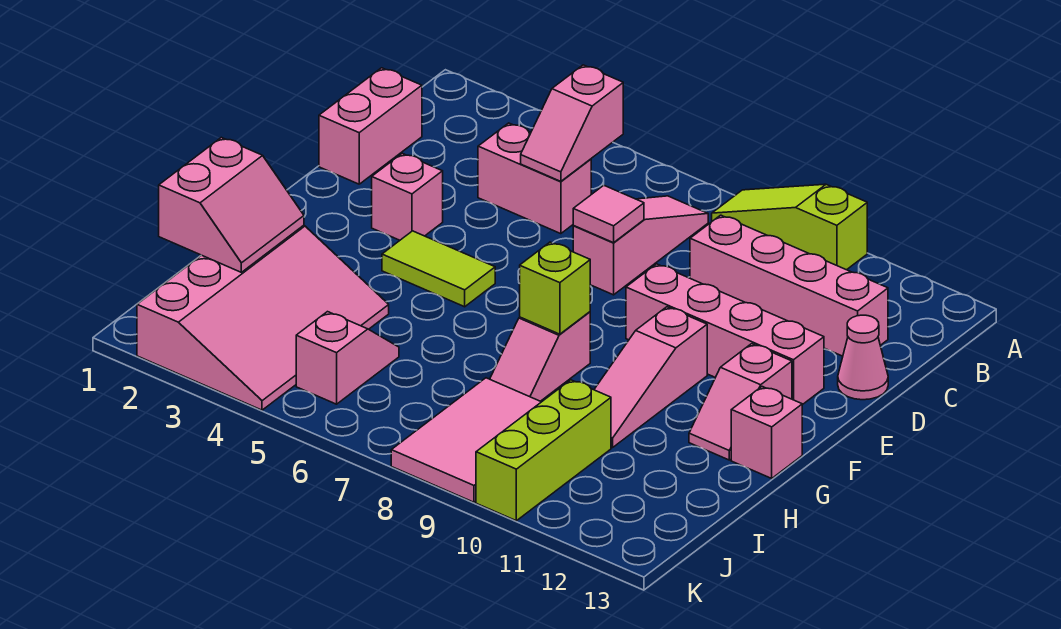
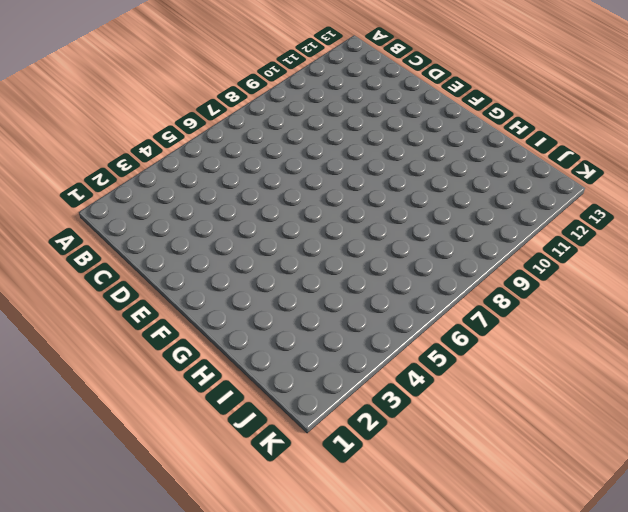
none -> lime slope A8:A10 level 1 top 10
none -> pink slope B7:D7 level 1 top D
none -> pink brick C1:D1 level 1

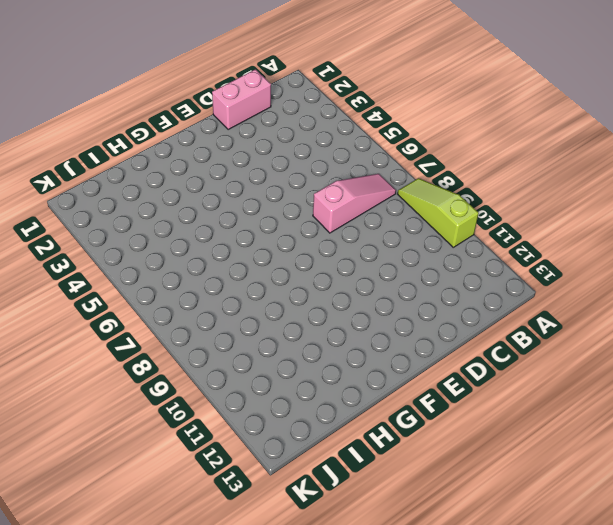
none -> pink brick C4:C5 level 1
none -> pink brick C9:C12 level 1
none -> pink cone D13 level 1

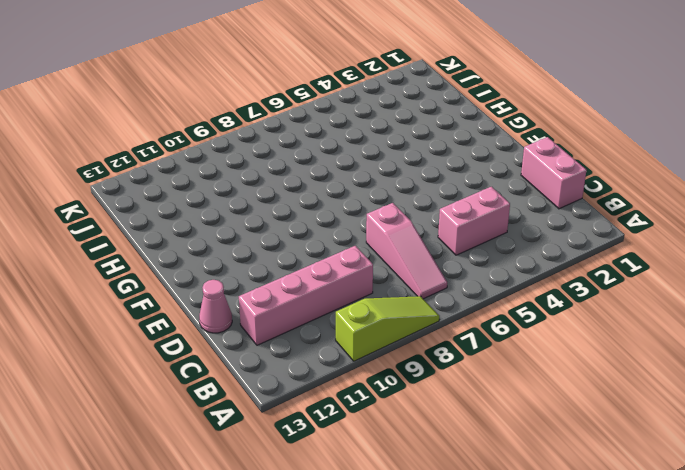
none -> pink brick E3 level 1
none -> pink brick E9:E12 level 1
none -> lime tile F4:F5 level 1

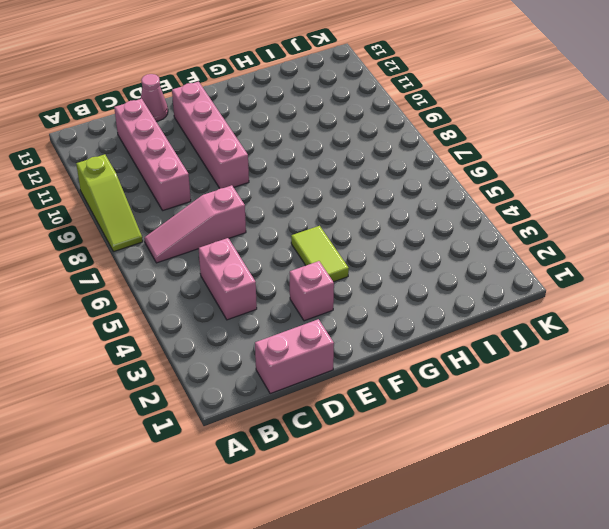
none -> pink slope F10:H10 level 1 top F
none -> pink slope F12:G12 level 1 top F
none -> pink slope G8:H8 level 1 top G

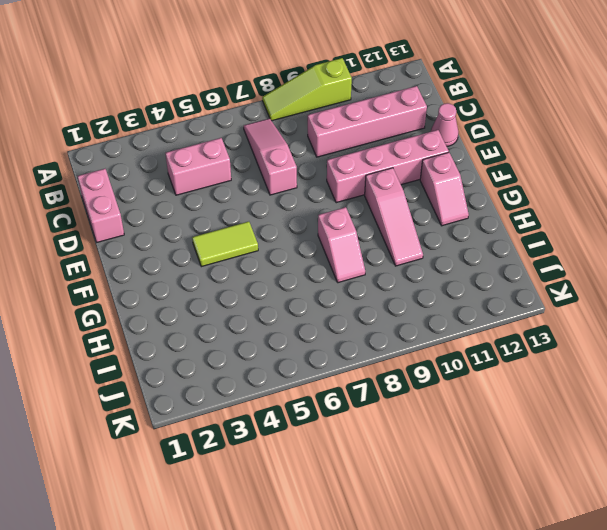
none -> pink brick E3 level 1
none -> pink brick G13 level 1
none -> pink slope H2:K4 level 1 top 2

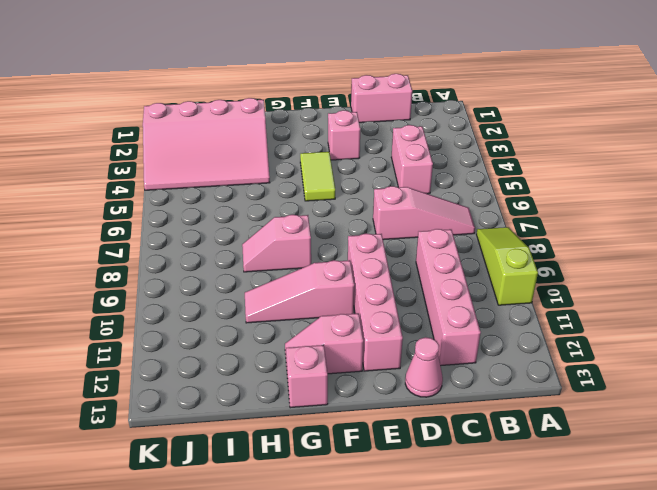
none -> pink slope I5:J5 level 1 top J
none -> pink tile I8:K9 level 1
none -> lime brick I10:K10 level 1

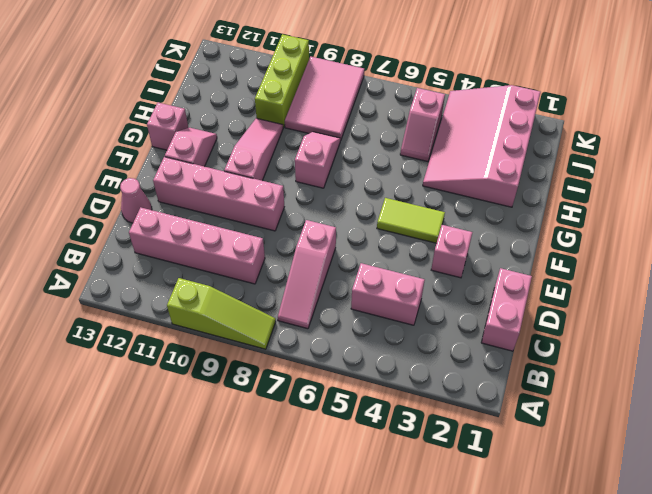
none -> pink slope B5:C5 level 2 top B
none -> pink tile D7 level 2
none -> lime brick G8 level 2

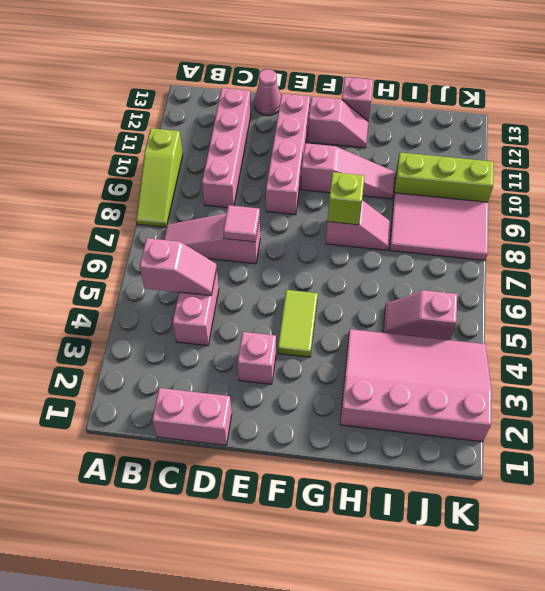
none -> pink slope H1:I2 level 2 top 1

